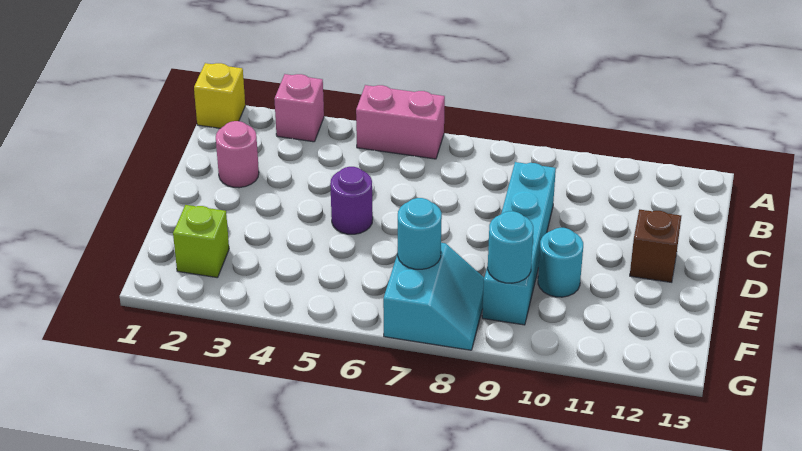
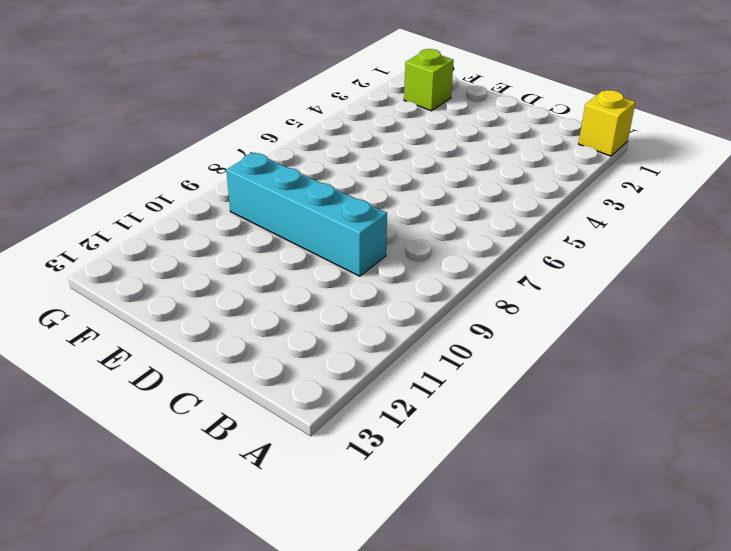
none -> pink brick A3 level 1
none -> pink brick A5:A6 level 1
none -> pink round brick C2 level 1

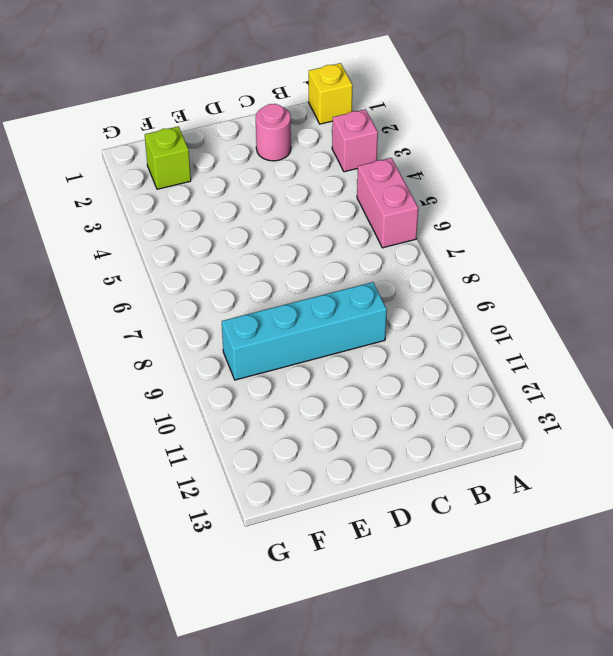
none -> purple round brick D5 level 1
none -> brown brick D12 level 1
none -> cyan round brick E10 level 1

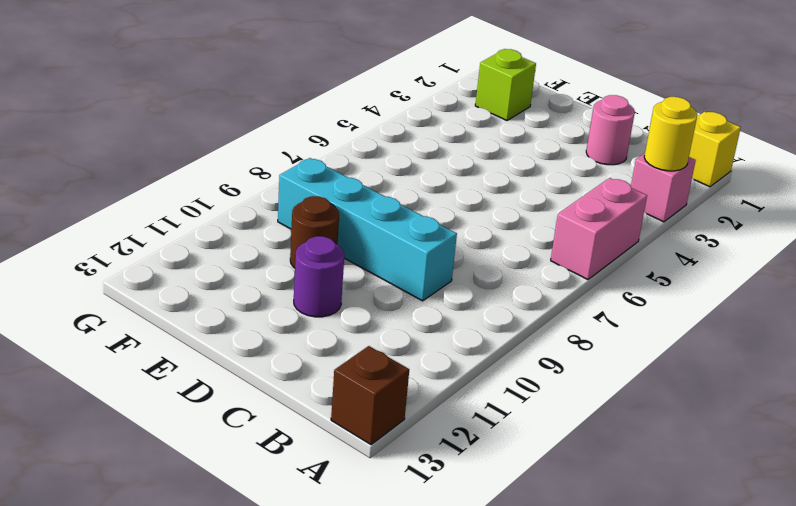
yellow round brick A3 level 2 -> none
brown brick A13 level 1 -> brown brick D12 level 1
purple round brick D11 level 1 -> purple round brick D5 level 1
brown round brick E10 level 1 -> cyan round brick E10 level 1
none -> cyan slope F7:G8 level 1 top 7
none -> cyan round brick F7 level 2
none -> cyan round brick F9 level 2

